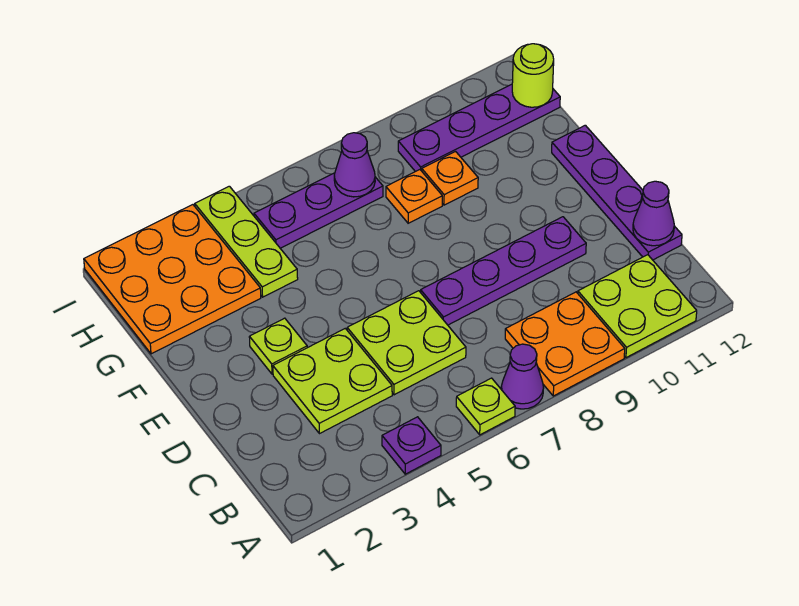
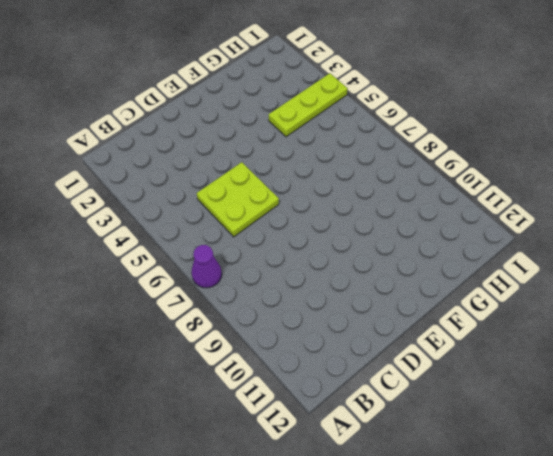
none -> purple plate A4 level 1
none -> lime plate A6 level 1
none -> orange plate A8:B9 level 1

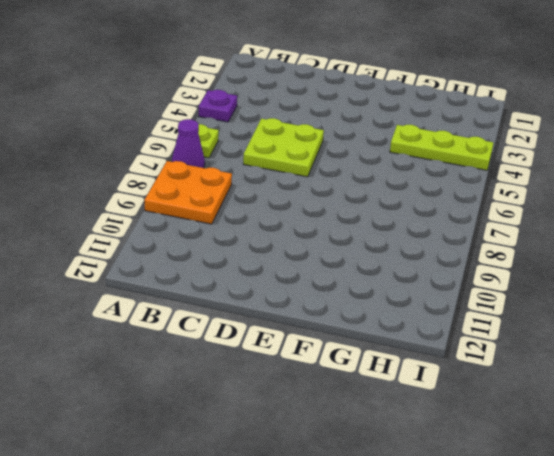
none -> lime plate A10:B11 level 1
none -> lime plate C3:D4 level 1
none -> purple plate C12:F12 level 1

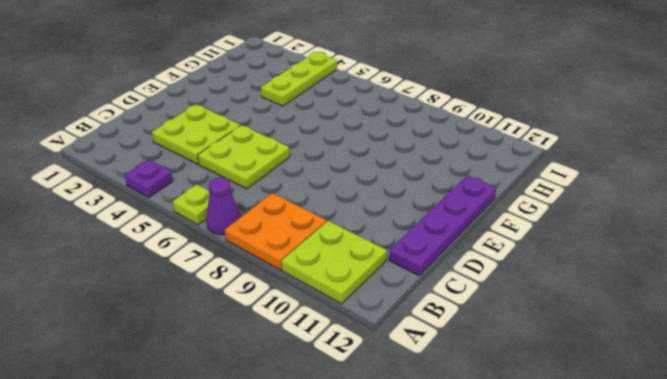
none -> purple plate D7:D10 level 1
none -> lime plate E3 level 1
none -> orange plate G1:I3 level 1

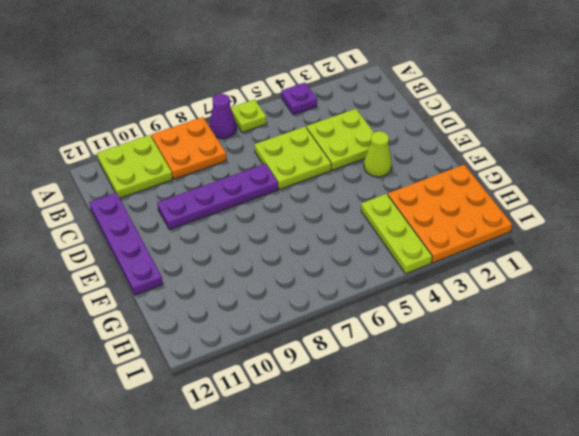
lime cone E3 level 1 -> lime plate E3 level 1
none -> orange plate G8 level 1
none -> orange plate G9 level 1
none -> purple plate H5:H7 level 1

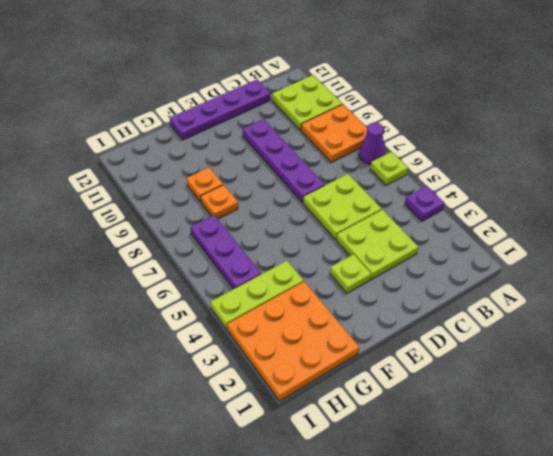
none -> purple plate H9:H12 level 1
none -> purple cone C12 level 2
none -> purple cone H7 level 2

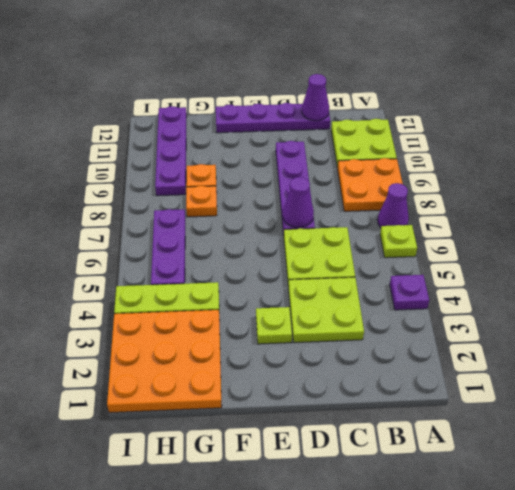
purple cone D7 level 2 -> purple cone H7 level 2
none -> lime round brick H12 level 2

